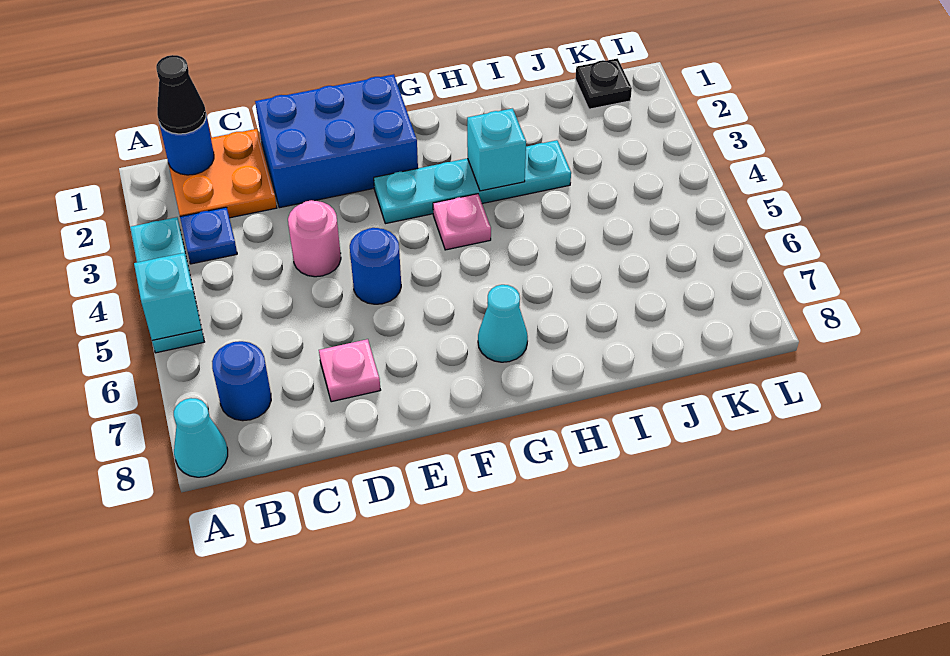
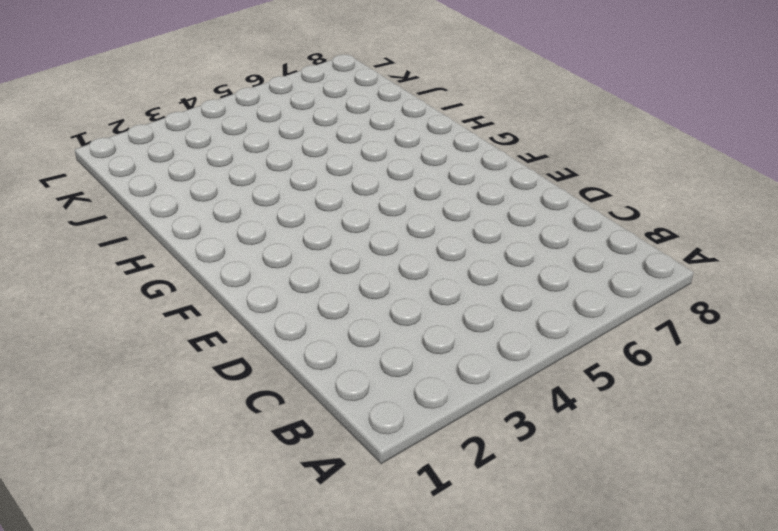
none -> cyan plate A3:A5 level 1
none -> cyan cone A8 level 1
none -> orange plate B1:C2 level 1

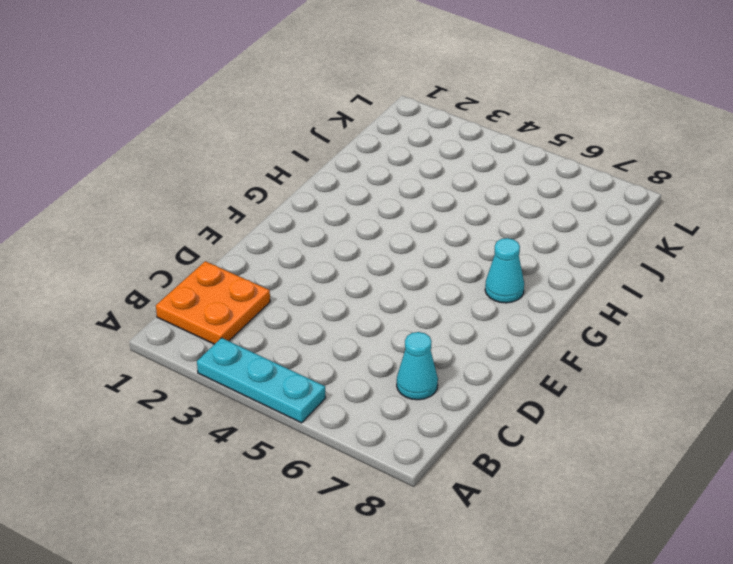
cyan cone C7 level 1 -> cyan cone A8 level 1
none -> blue plate B3 level 1
none -> blue round brick B7 level 1
none -> blue brick D1:F2 level 1

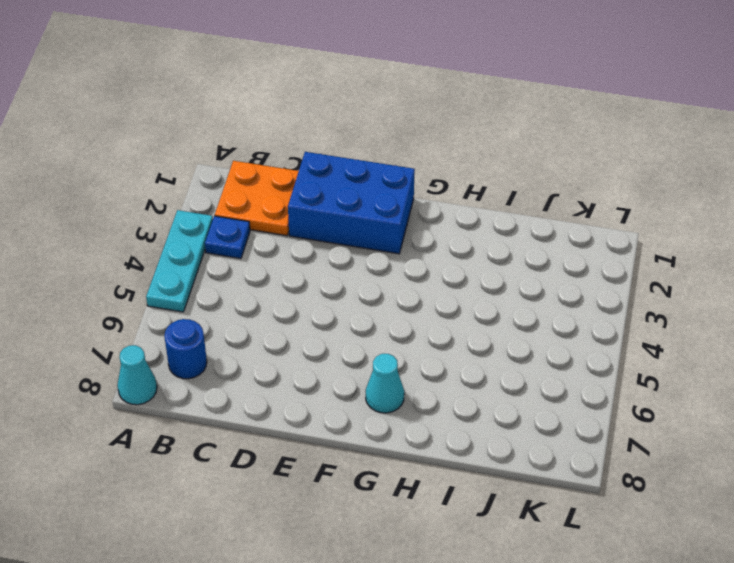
none -> pink round brick D4 level 1
none -> pink plate D7 level 1
none -> blue round brick E5 level 1

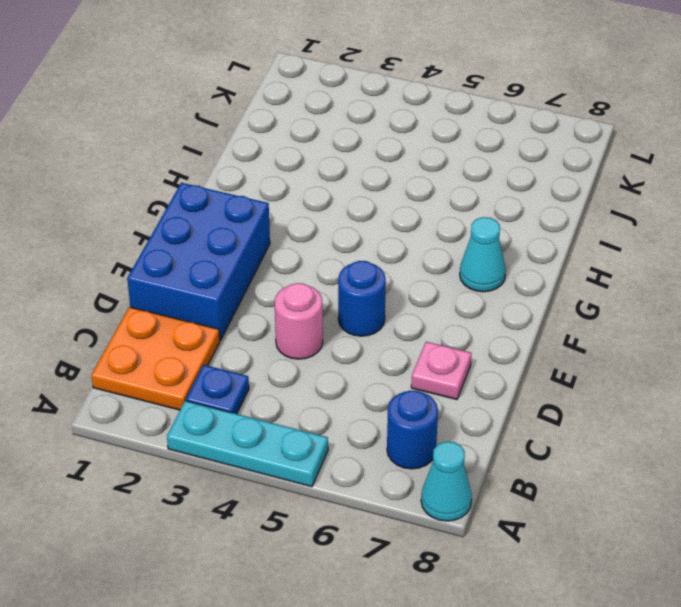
none -> cyan plate F3:I3 level 1
none -> pink plate G4 level 1
none -> black plate K1 level 1

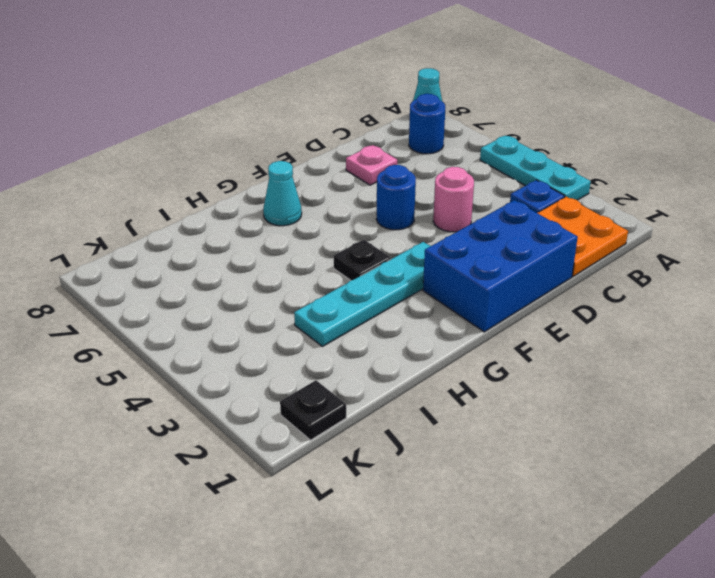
black plate G4 level 1 -> pink plate G4 level 1
none -> cyan brick A5 level 2
none -> blue round brick B1 level 2
none -> cyan brick H3 level 2

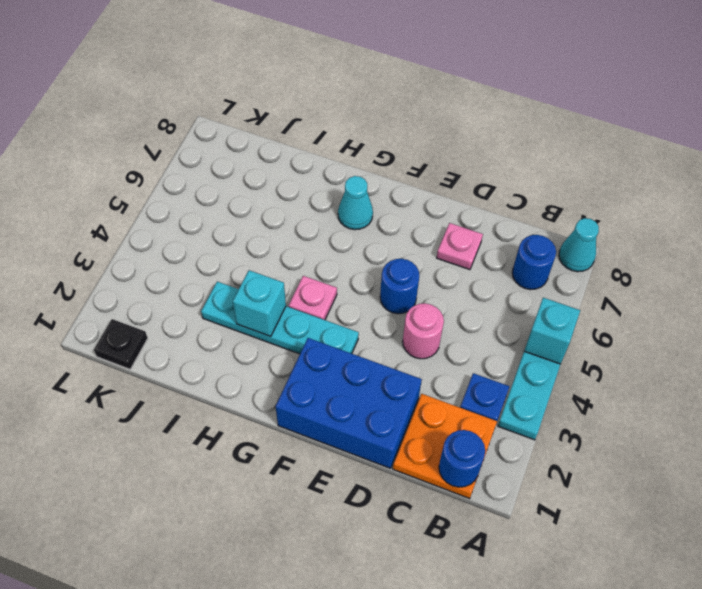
none -> black cone B1 level 3

